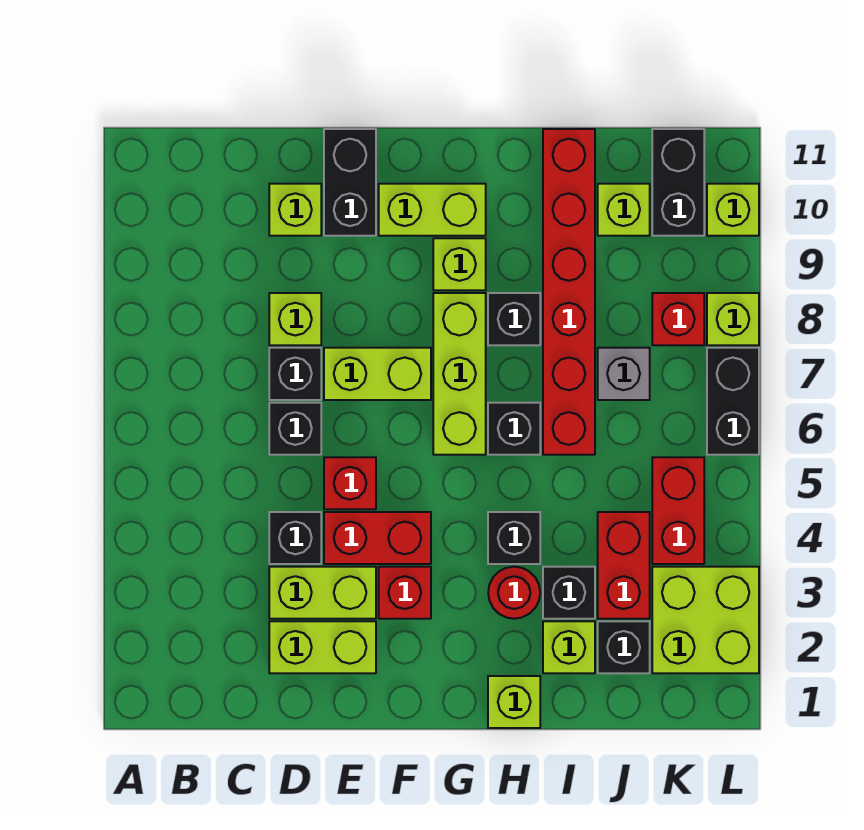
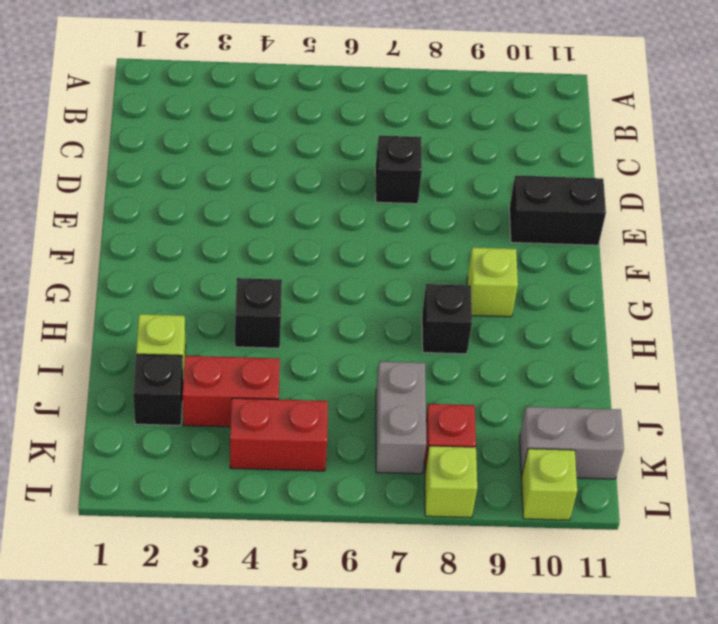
grey brick J7:K7 level 1 -> grey brick J7 level 1
grey brick K10:K11 level 1 -> black brick K10:K11 level 1
none -> lime brick D2:E2 level 1
none -> lime brick D3:E3 level 1
none -> black brick D4 level 1
none -> black brick D6 level 1

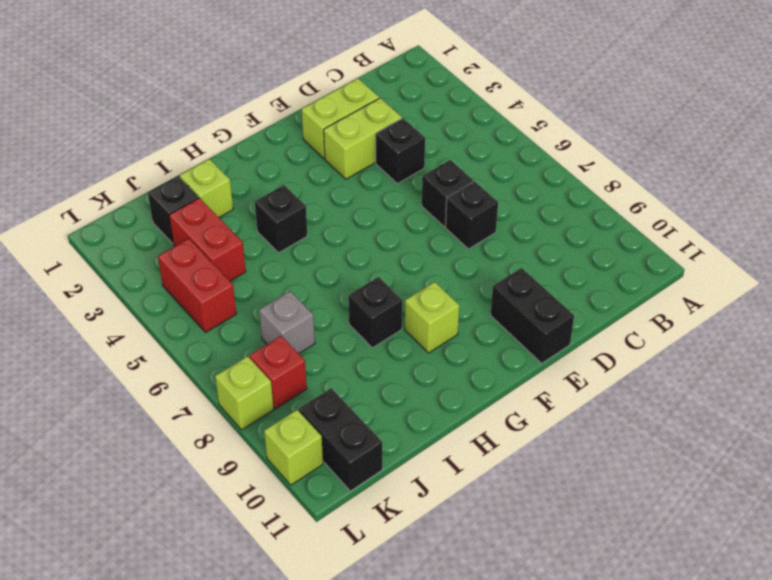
none -> lime brick D8 level 1
none -> lime brick D10 level 1
none -> red brick E4:F4 level 1
none -> red brick E5 level 1

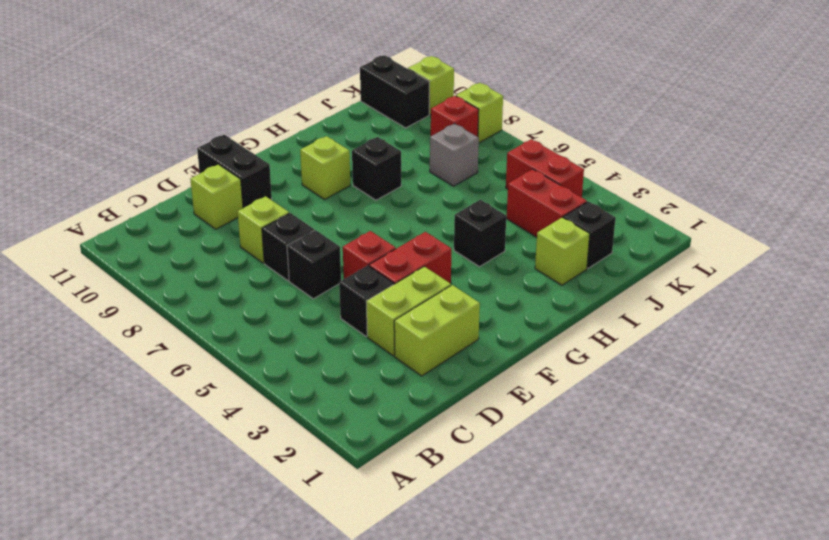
none -> lime brick E7:F7 level 1
none -> red brick F3 level 1
none -> lime brick F10:G10 level 1
none -> lime brick G6:G8 level 1

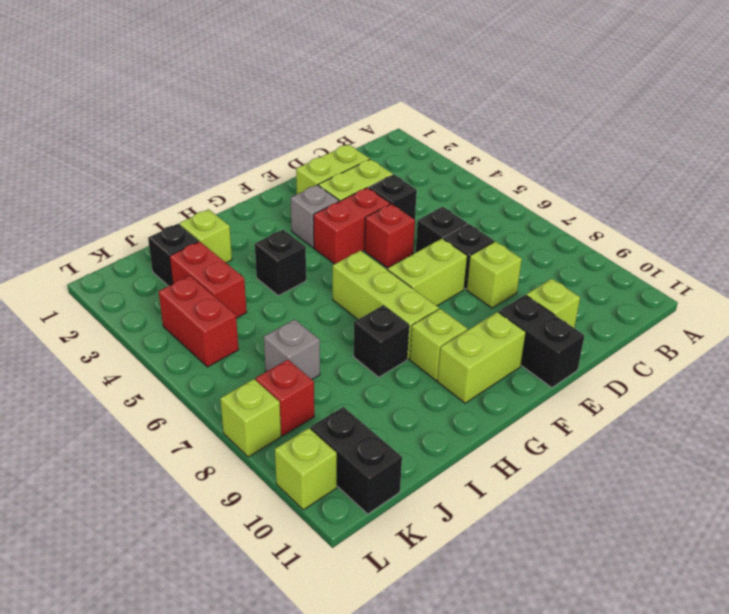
grey brick F3 level 1 -> red brick F3 level 1
none -> lime brick H1 level 1
none -> red round brick H3 level 1
none -> black brick H6 level 1
none -> black brick I3 level 1

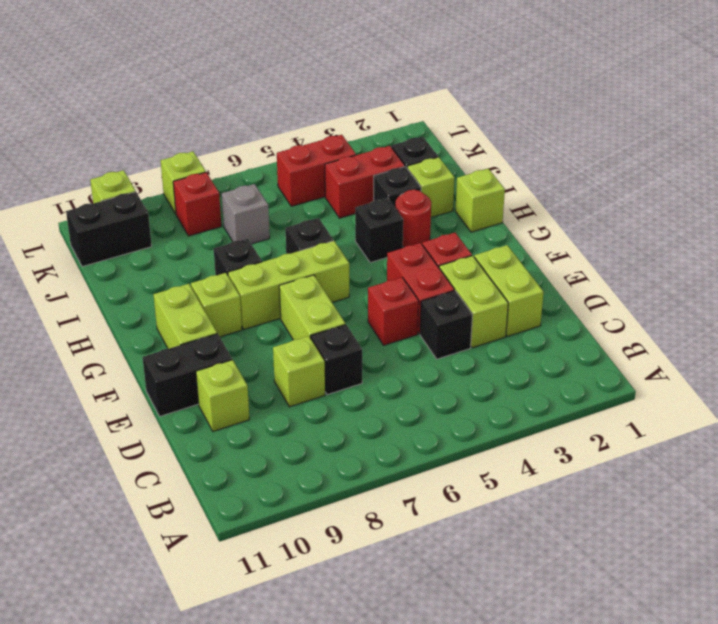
none -> black brick D6 level 1
none -> red brick I6:I11 level 1
none -> lime brick J10 level 1
none -> lime brick K2:L3 level 1

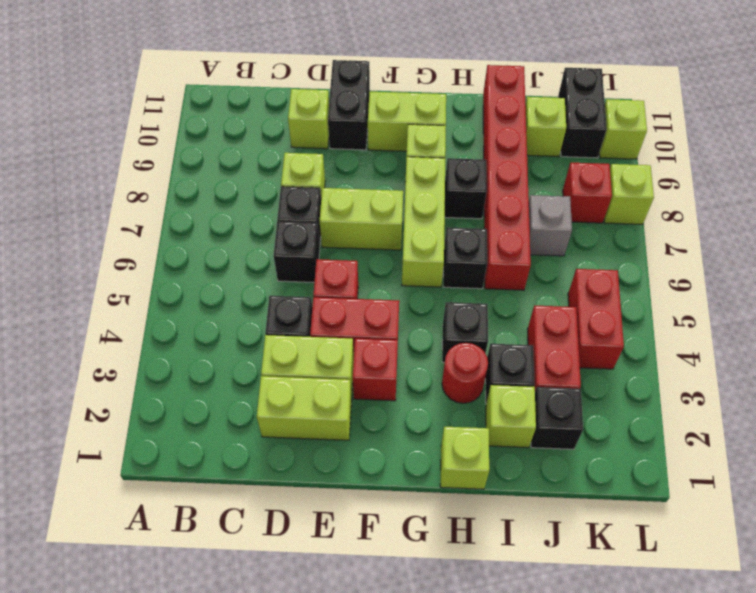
none -> lime brick K2:L3 level 1
none -> black brick L6:L7 level 1

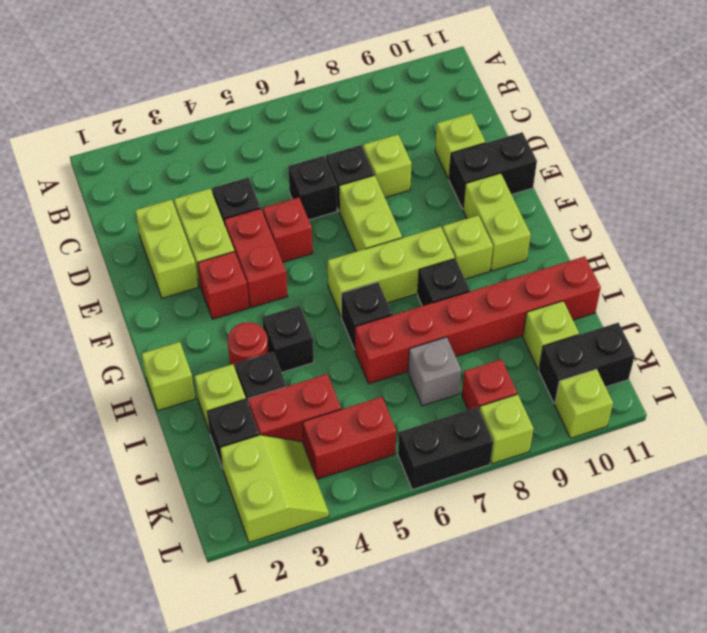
lime slope K2:L3 level 1 top 2 -> lime brick K2:L3 level 1

